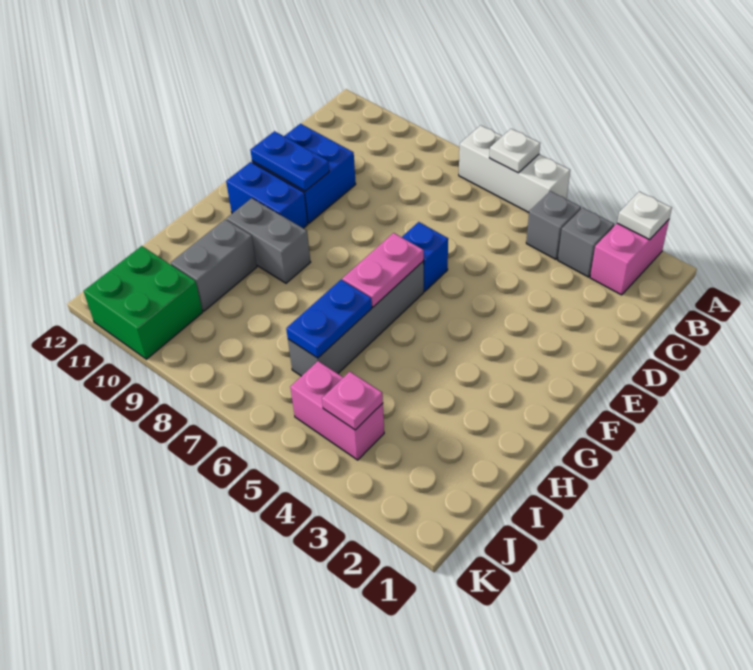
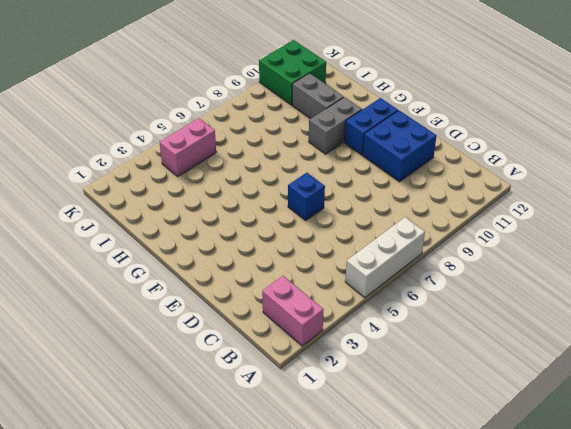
none -> grey brick B3 level 1
none -> grey brick B4 level 1
none -> grey brick F6:I6 level 1

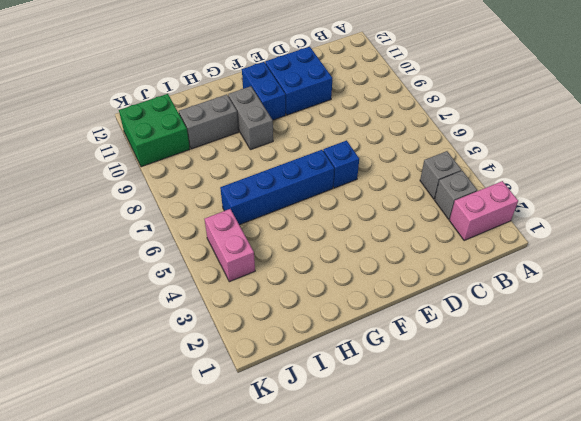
blue brick F6:I6 level 1 -> grey brick F6:I6 level 1
none -> white brick A5:A7 level 1
none -> white plate A2 level 2
none -> white plate A6 level 2

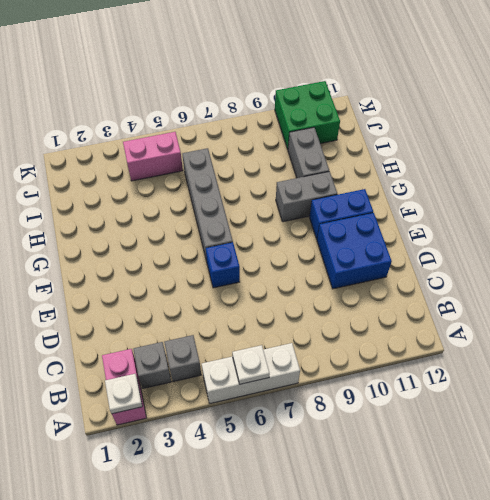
none -> blue plate E10:E11 level 2
none -> pink plate F6:G6 level 2
none -> blue plate H6:I6 level 2

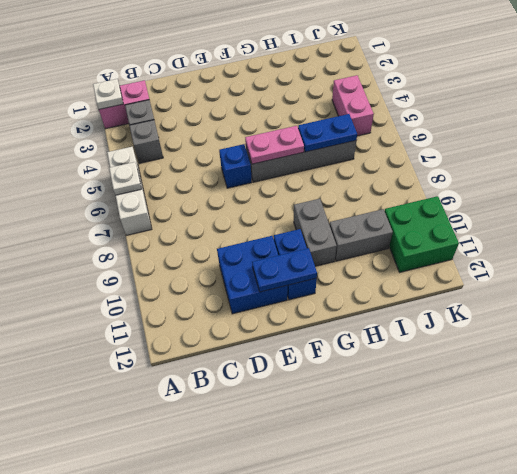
blue plate E11:F11 level 2 -> blue plate E10:E11 level 2
none -> pink plate J4 level 2

